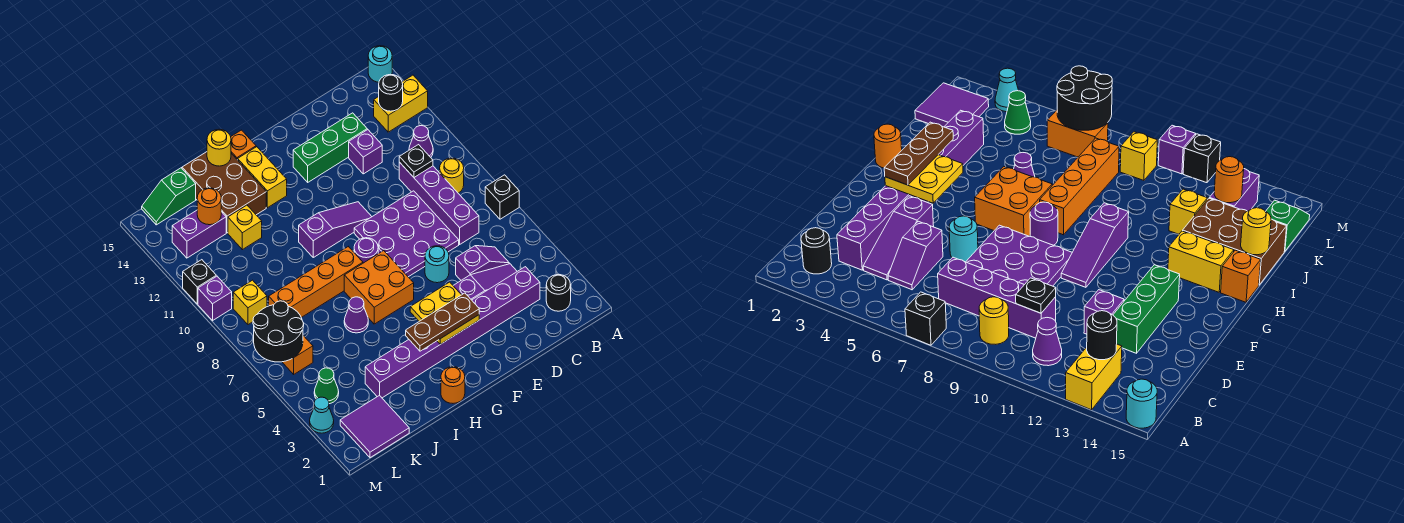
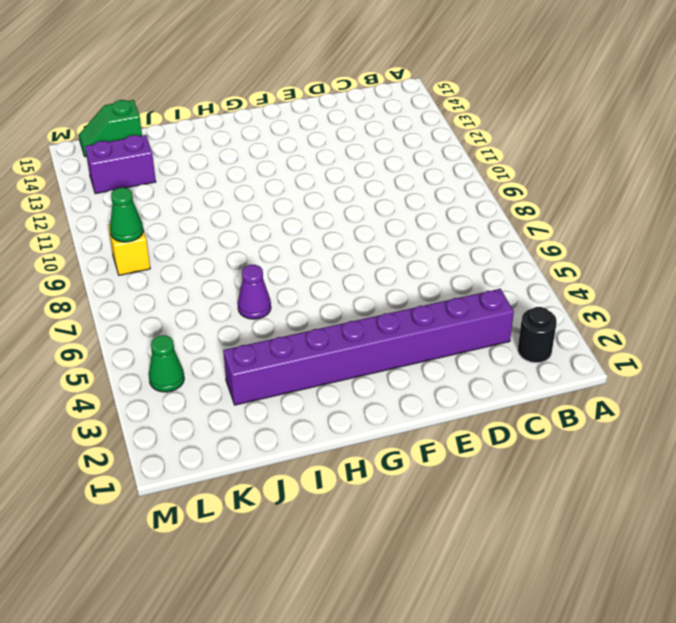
green cone L9 level 2 -> none
none -> black brick A7 level 1
none -> yellow brick A13:B13 level 1
none -> cyan round brick A15 level 1
none -> yellow round brick B9 level 1

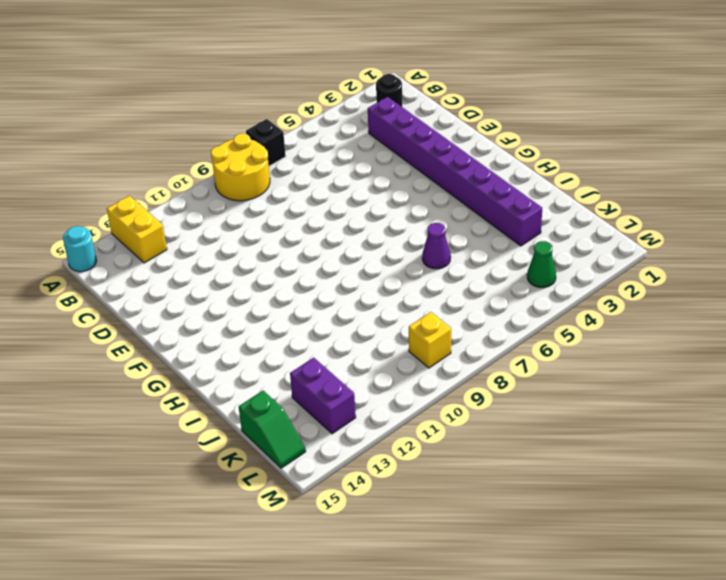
yellow round brick A8:B9 level 1 -> yellow round brick B9 level 1
none -> purple cone B11 level 1
none -> purple slope C4:E4 level 1 top E
none -> purple slope C5:D5 level 1 top D
none -> purple brick C7:C10 level 1

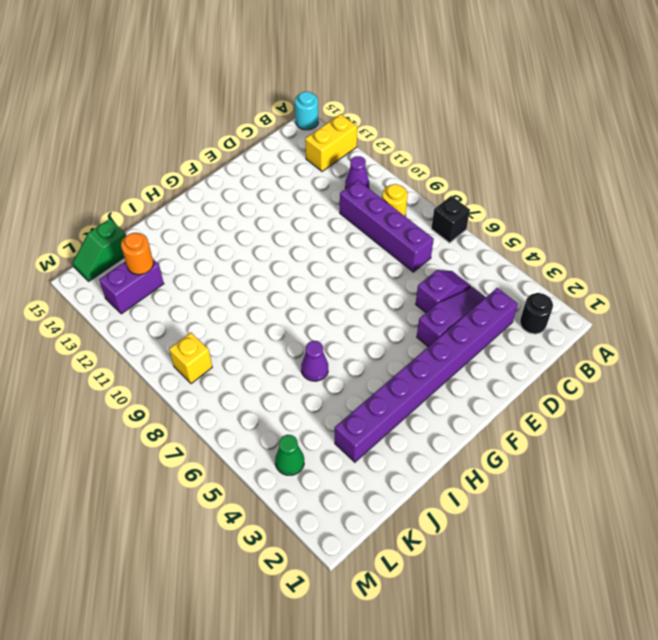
none -> purple plate D7:F9 level 1
none -> purple brick D12 level 1
none -> green brick D13:F13 level 1
none -> cyan round brick E6 level 1

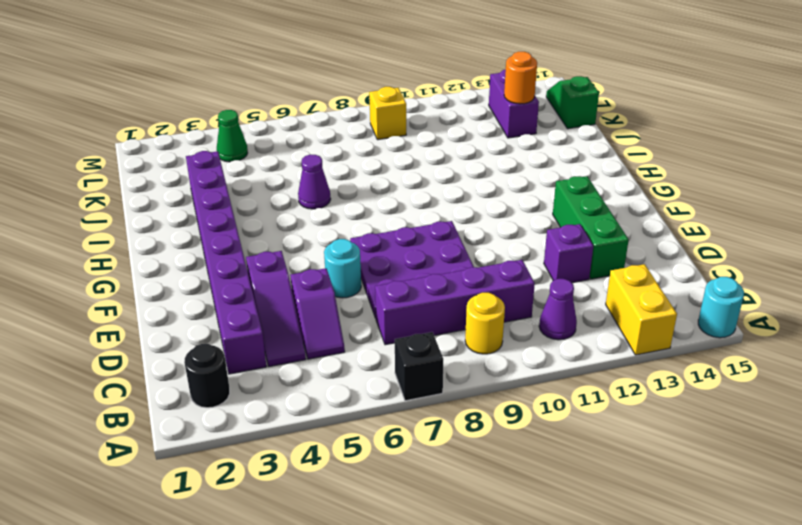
none -> purple slope F10:H10 level 1 top H
none -> orange brick G6:H7 level 1
none -> purple round brick G8 level 1
none -> orange round brick H1 level 1

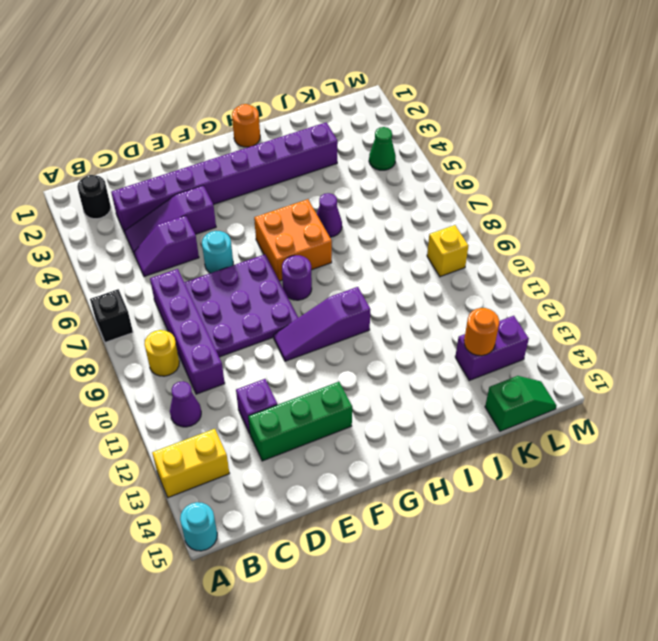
none -> orange brick H8:K8 level 1
none -> yellow brick H13:H14 level 1
none -> orange brick H15 level 1
none -> brown brick I13:J15 level 1

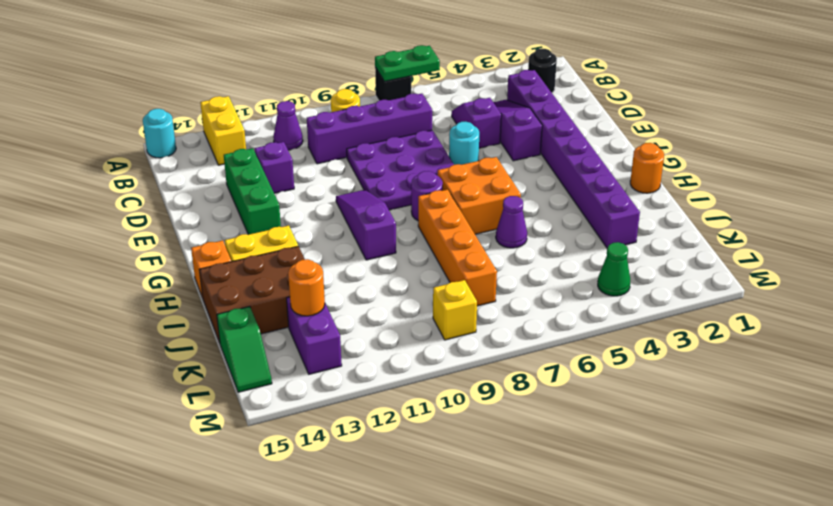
green plate A6:A7 level 2 -> none
none -> yellow brick J12 level 1
none -> purple tile K1:L2 level 1
none -> orange brick L6:L7 level 1
none -> cyan cone M3 level 1

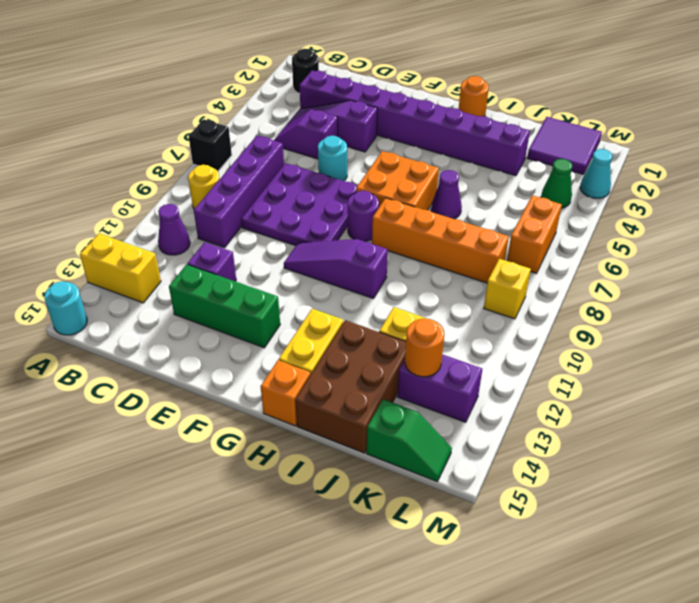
none -> purple brick M10 level 1
none -> black brick M11 level 1
none -> black round brick B13 level 2
none -> black plate C10 level 2

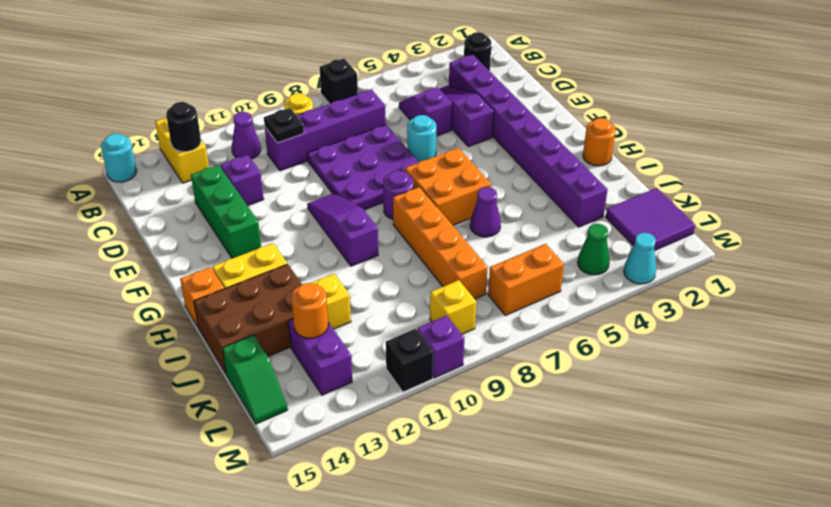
none -> yellow plate F3:G4 level 2
none -> yellow round brick I15 level 2
none -> black round brick L6:M7 level 2
none -> brown plate F3:H3 level 3

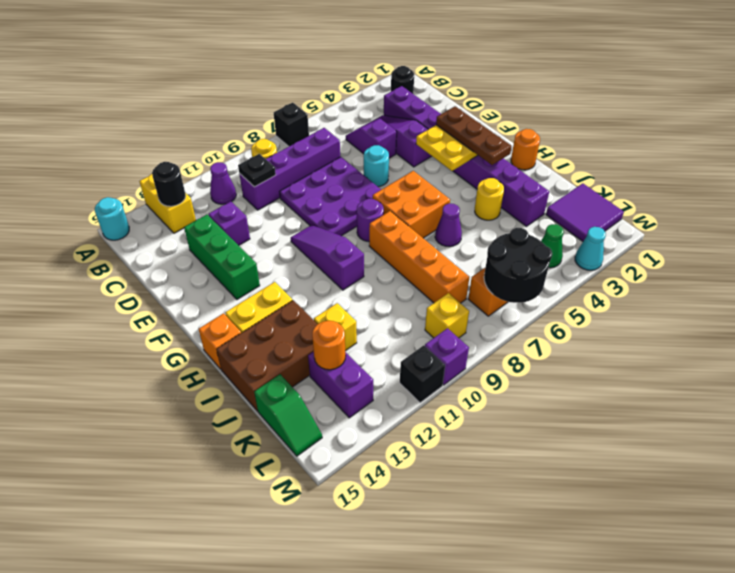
yellow round brick I4 level 1 -> yellow round brick I15 level 2

